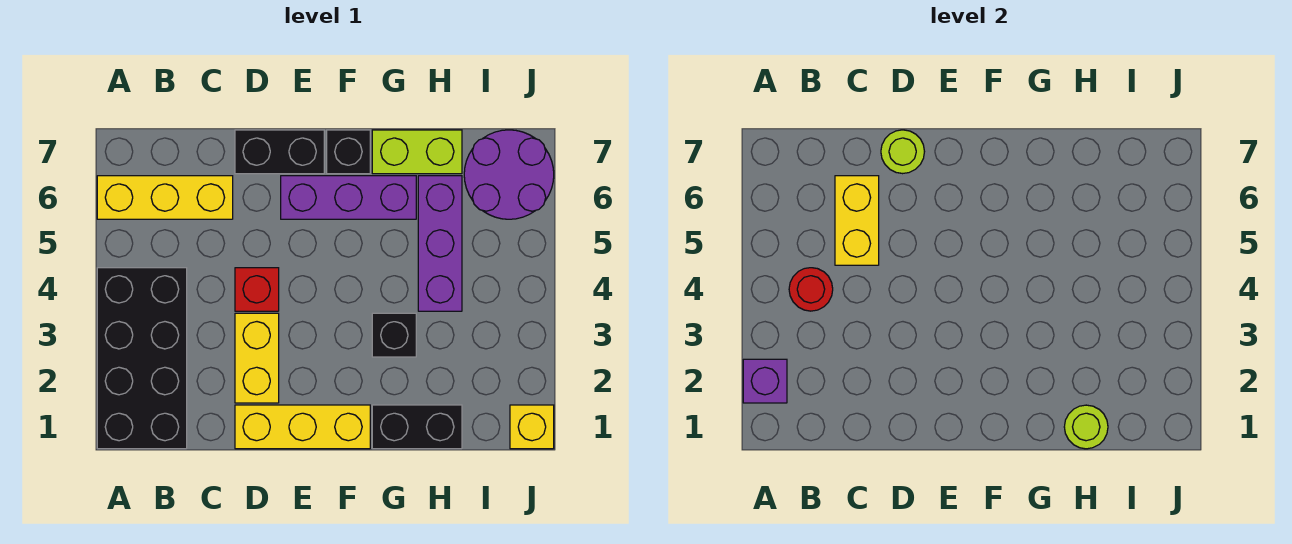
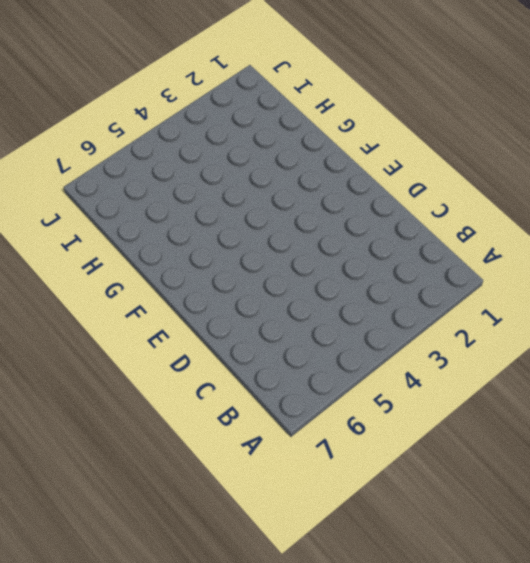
none -> black brick A1:B4 level 1
none -> yellow brick A6:C6 level 1
none -> yellow brick D1:F1 level 1

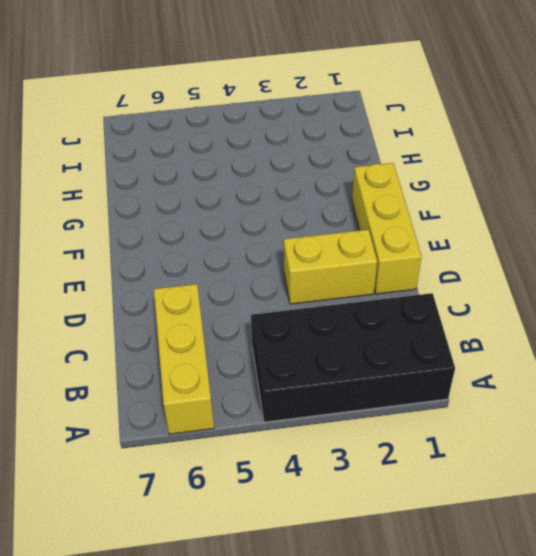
none -> red brick D4 level 1
none -> black brick D7:E7 level 1
none -> purple brick E6:G6 level 1

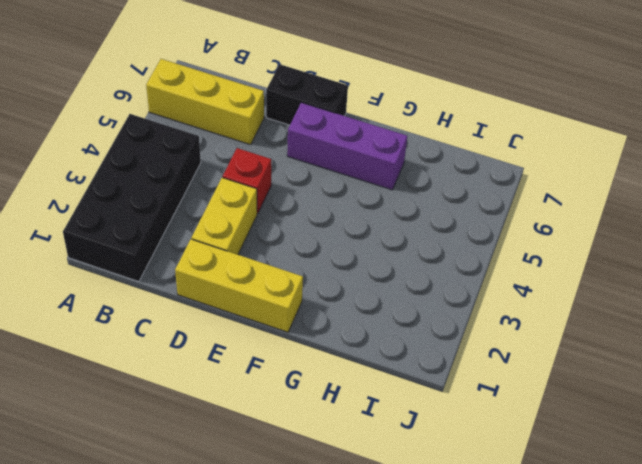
none -> black brick F7 level 1
none -> black brick G1:H1 level 1
none -> black brick G3 level 1

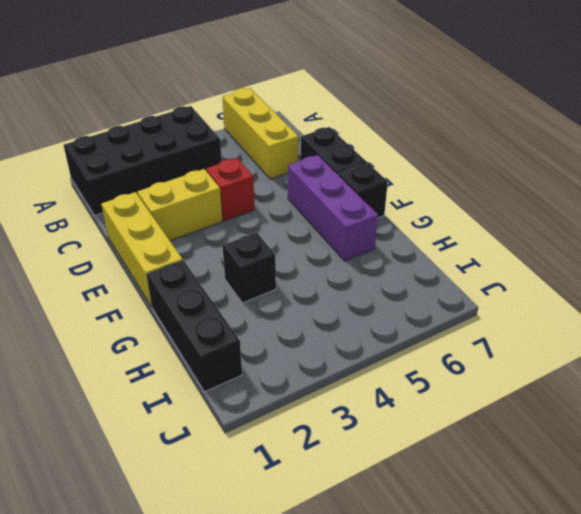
black brick G1:I1 level 1 -> black brick G1:H1 level 1
none -> lime brick G7:H7 level 1
none -> purple brick H4:H6 level 1
none -> purple round brick I6:J7 level 1

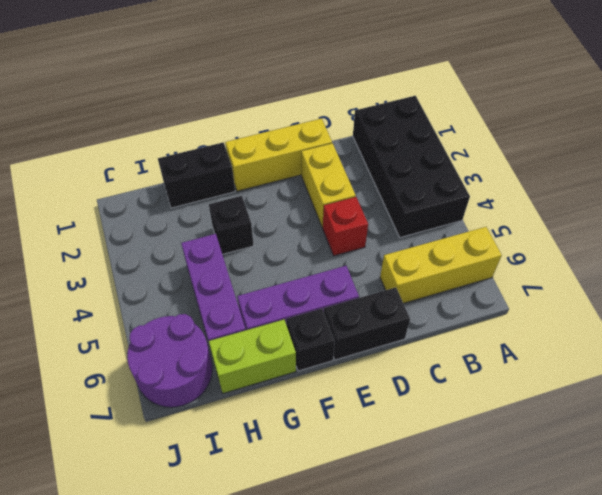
none -> yellow brick J1 level 1
none -> purple brick A2 level 2
none -> red round brick B4 level 2

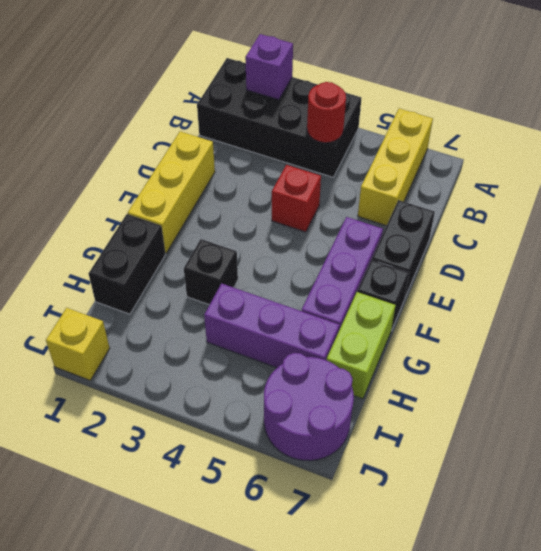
none -> yellow brick D2:D3 level 1
none -> yellow brick C5:C6 level 2
none -> lime round brick D7 level 2

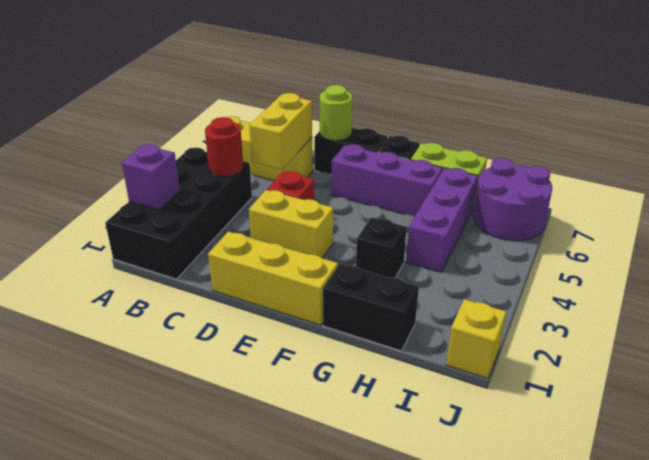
yellow brick D3:E3 level 1 -> yellow brick D2:D3 level 1
none -> lime round brick H1 level 2

